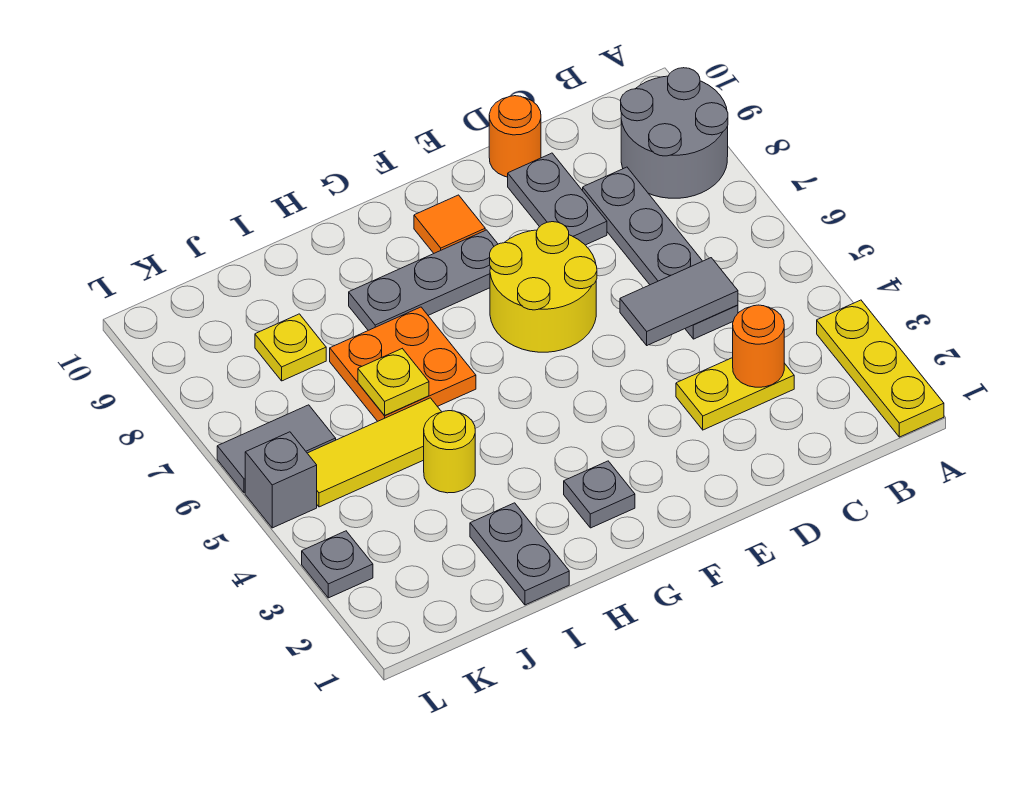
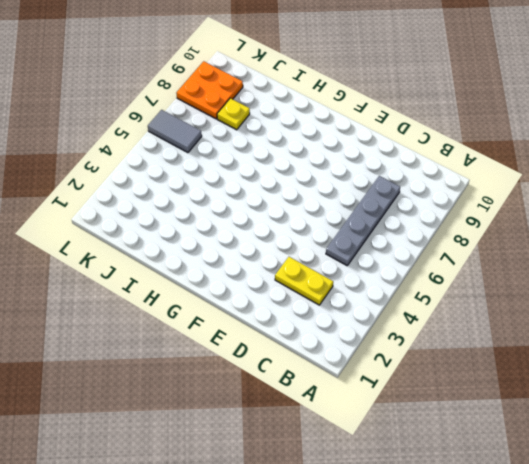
orange plate K8:L9 level 1 -> orange plate H6:I7 level 1
none -> yellow plate A1:A3 level 1
none -> grey round brick A8:B9 level 1
none -> grey plate D8:D9 level 1

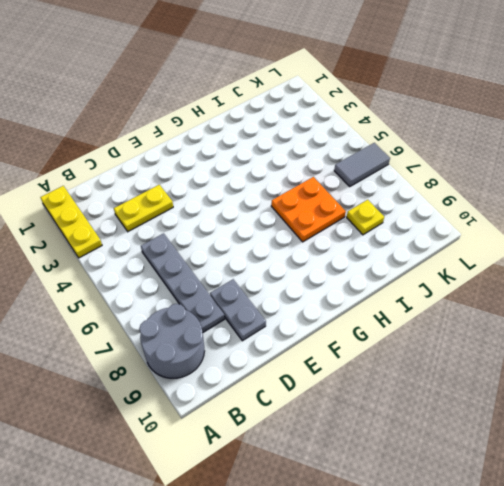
none -> orange round brick D10 level 1
none -> yellow round brick E6:F7 level 1
none -> grey plate F8:H8 level 1

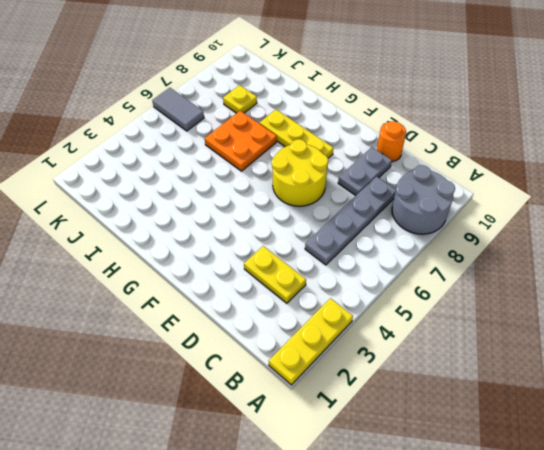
yellow plate F8:H8 level 1 -> grey plate F8:H8 level 1
none -> orange tile F9 level 1
none -> grey plate G2 level 1
none -> grey plate I1:I2 level 1

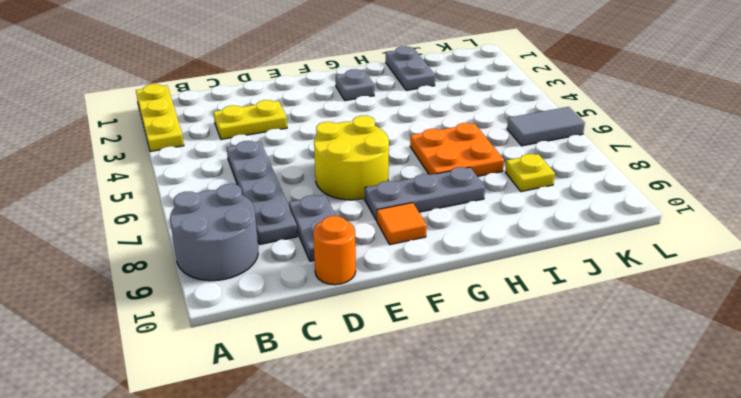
none -> yellow round brick I4 level 1
none -> yellow tile I5:K5 level 1
none -> grey plate L3 level 1

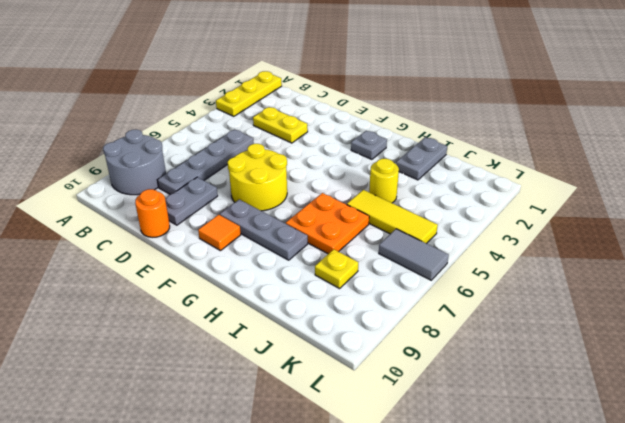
none -> grey plate L3 level 1
none -> grey brick L5 level 1
none -> orange round brick C3 level 2

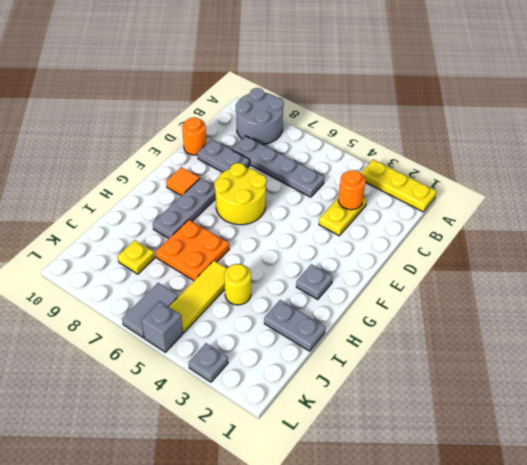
none -> grey tile C5:D5 level 2
none -> yellow plate I6 level 2

